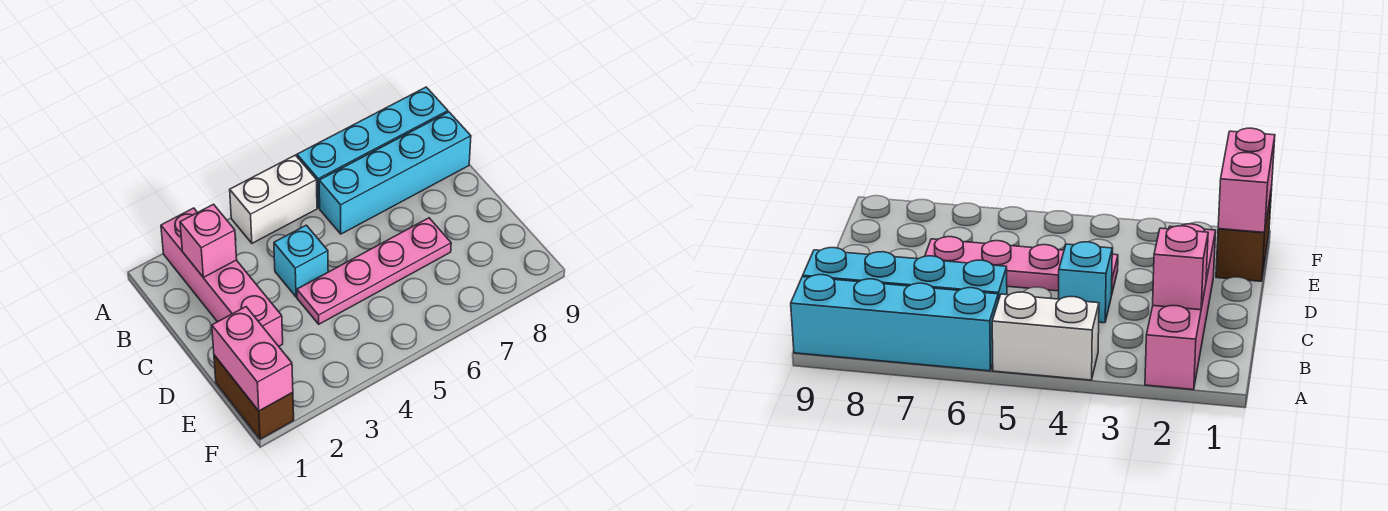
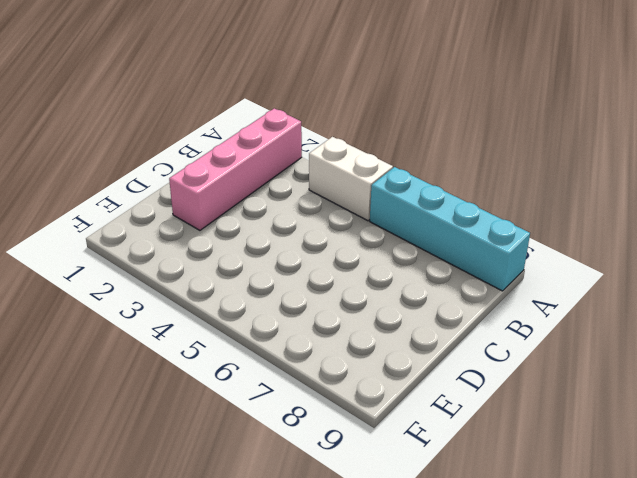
none -> cyan brick B6:B9 level 1
none -> cyan brick C4 level 1

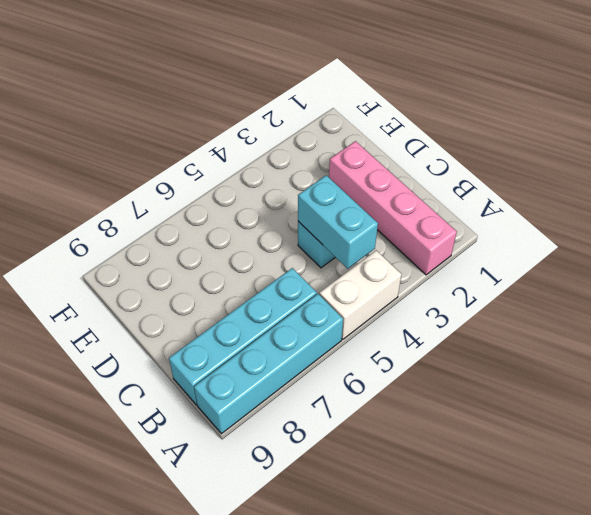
cyan brick B4:C4 level 2 -> none
none -> pink plate D4:D7 level 1
none -> brown brick E1:F1 level 1

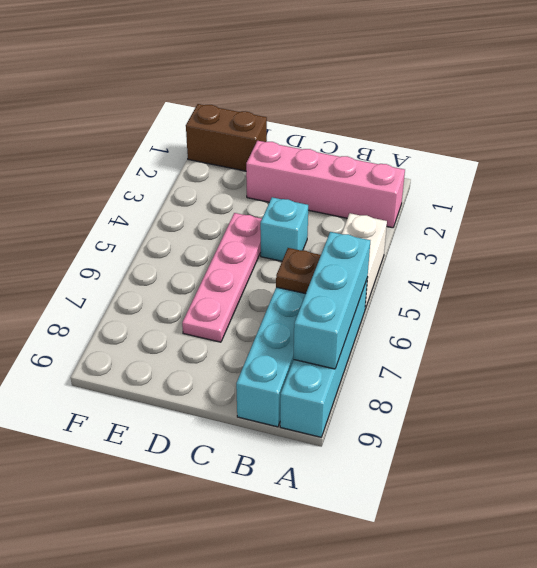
cyan brick A6:A8 level 2 -> none
brown plate B6 level 2 -> none
none -> pink brick B2 level 2
none -> pink brick E1:F1 level 2

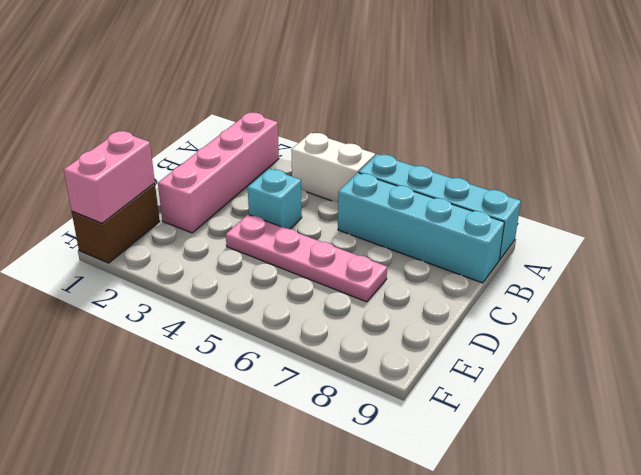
none -> pink brick B2 level 2

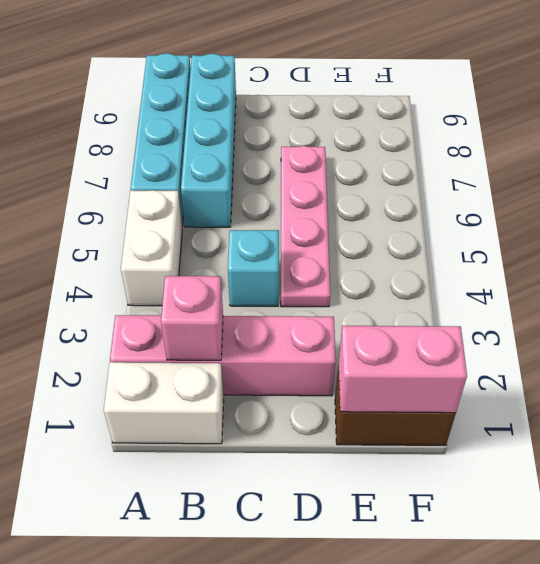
white brick A1:B1 level 1 -> none

